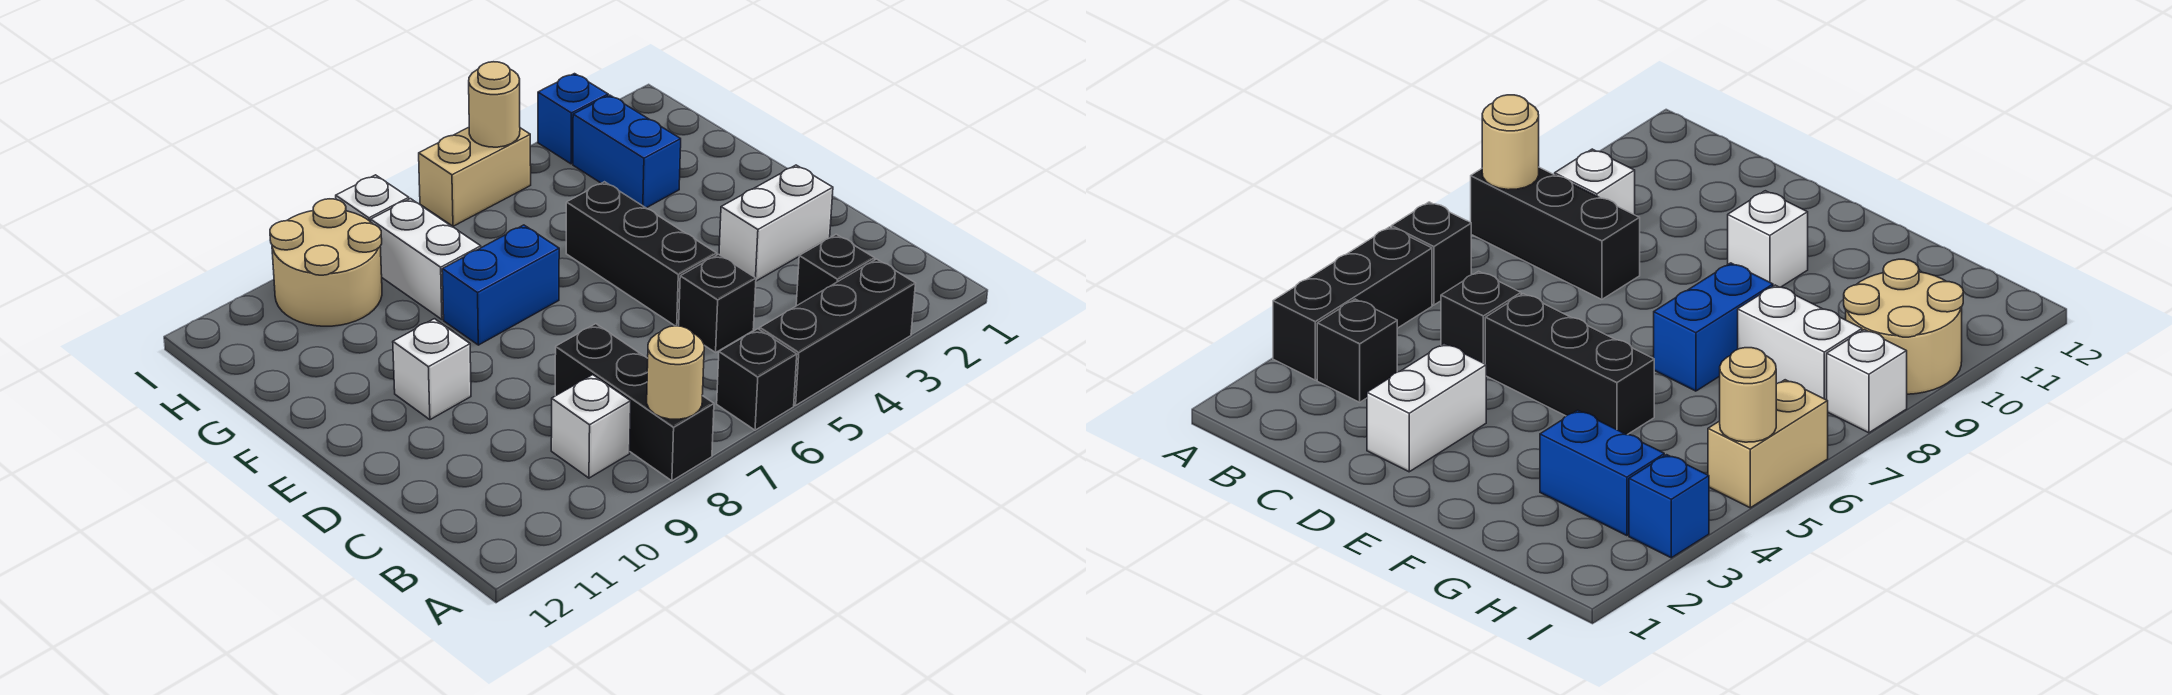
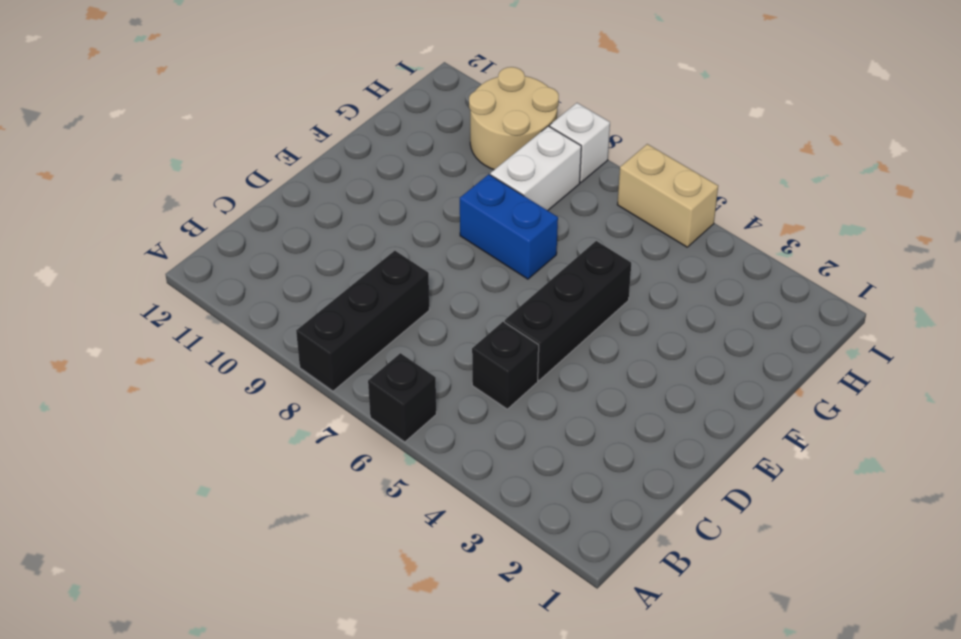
none -> black brick A3:A5 level 1
none -> black brick B3 level 1
none -> white brick B9 level 1

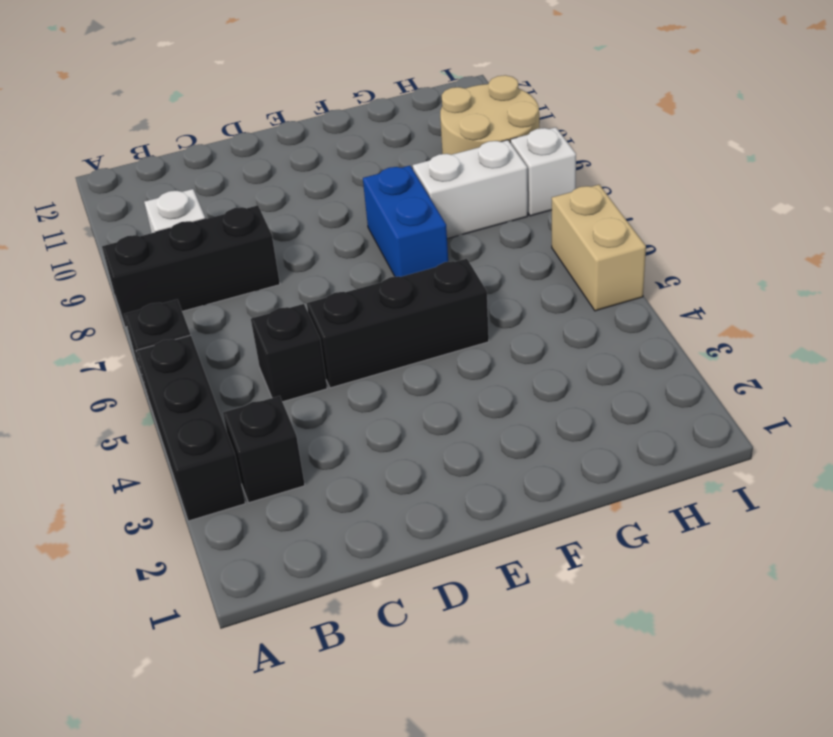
none -> white brick D2:D3 level 1
none -> white brick E10 level 1
none -> blue brick G3:H3 level 1

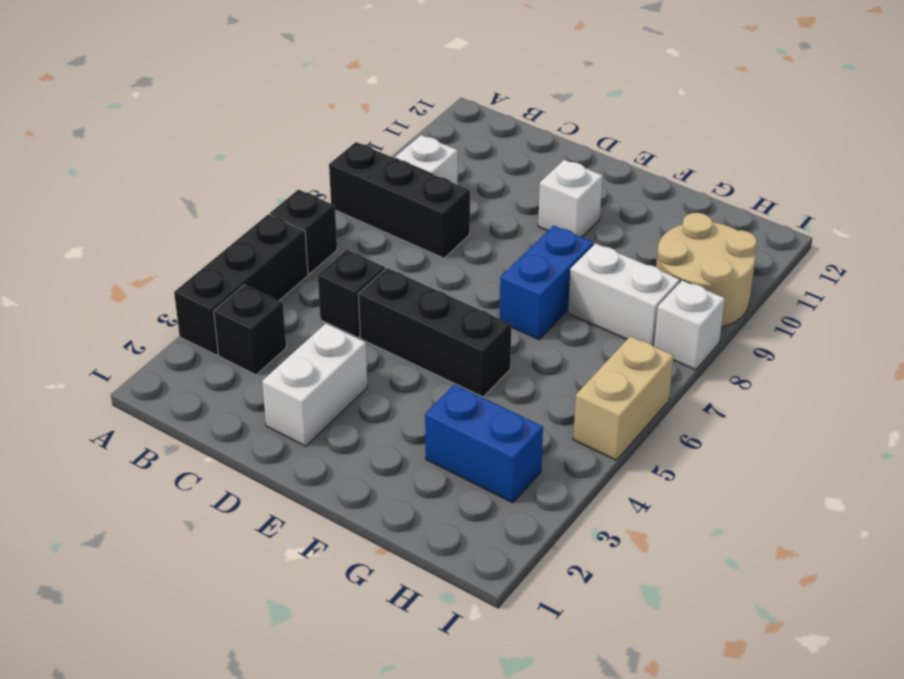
none -> blue brick I3 level 1
none -> tan round brick A8 level 2
none -> tan round brick I5 level 2

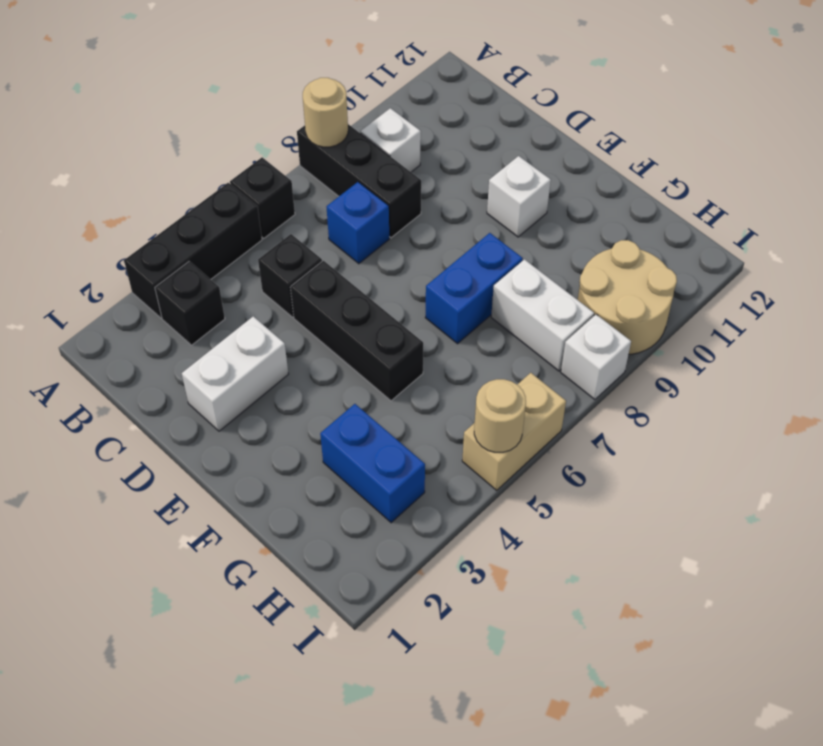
blue brick C7 level 1 -> blue brick I3 level 1

